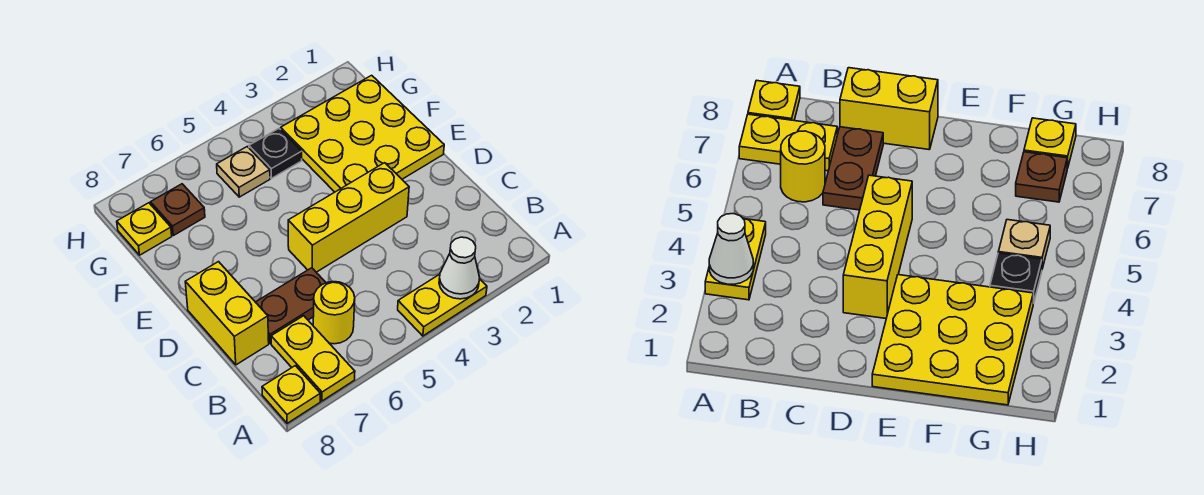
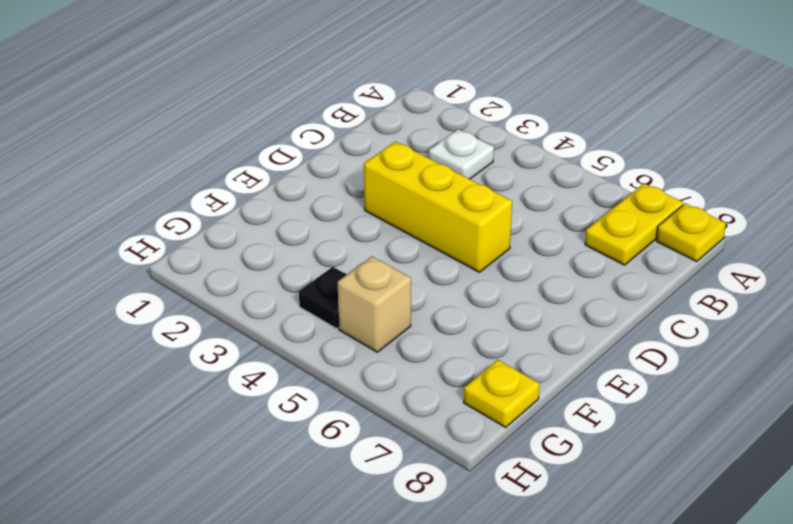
white plate B3 level 1 -> none
tan brick G5 level 1 -> tan plate G5 level 1
none -> yellow plate A3:A4 level 1
none -> yellow round brick B6 level 1
none -> brown plate C6:C7 level 1

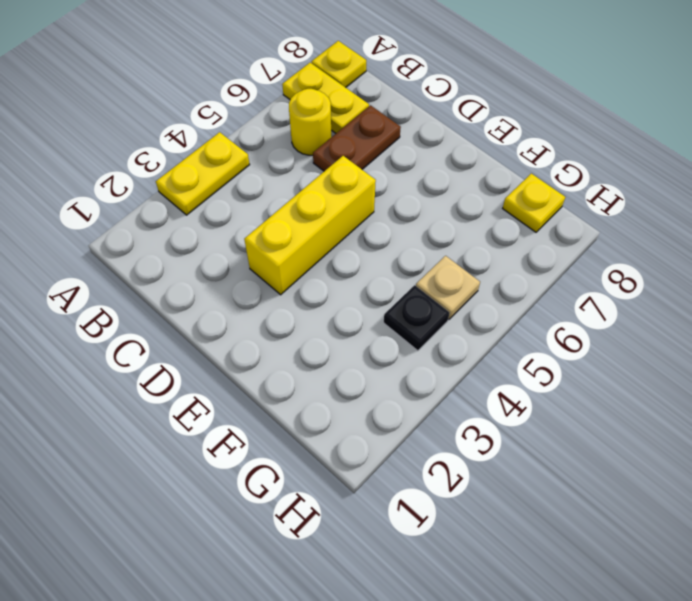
none -> yellow brick C8:D8 level 1
none -> yellow plate E1:G3 level 1
none -> brown plate G7 level 1

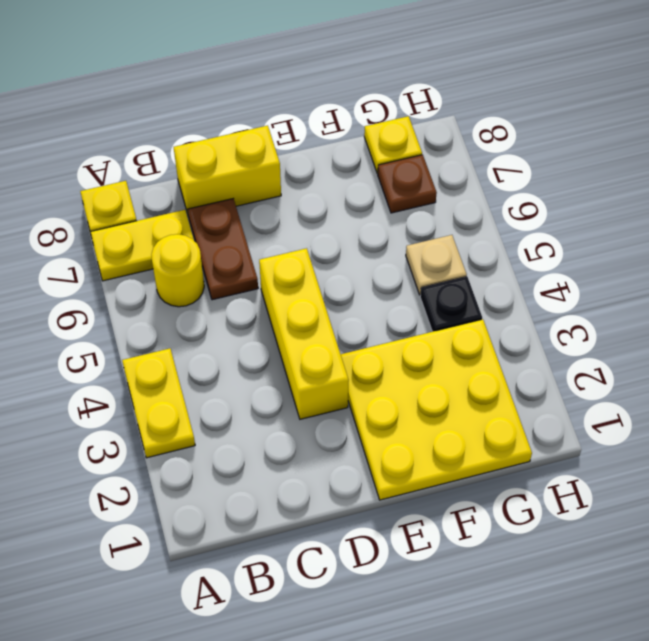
none -> white cone A3 level 2

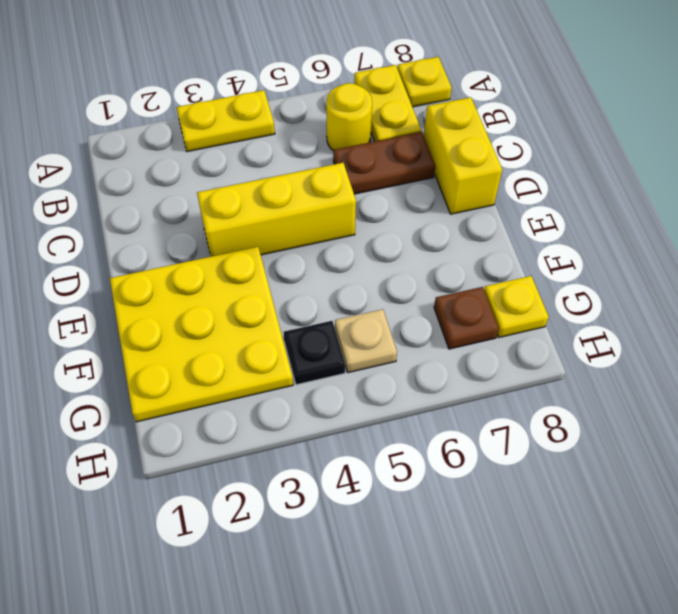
none -> white cone A3 level 2

